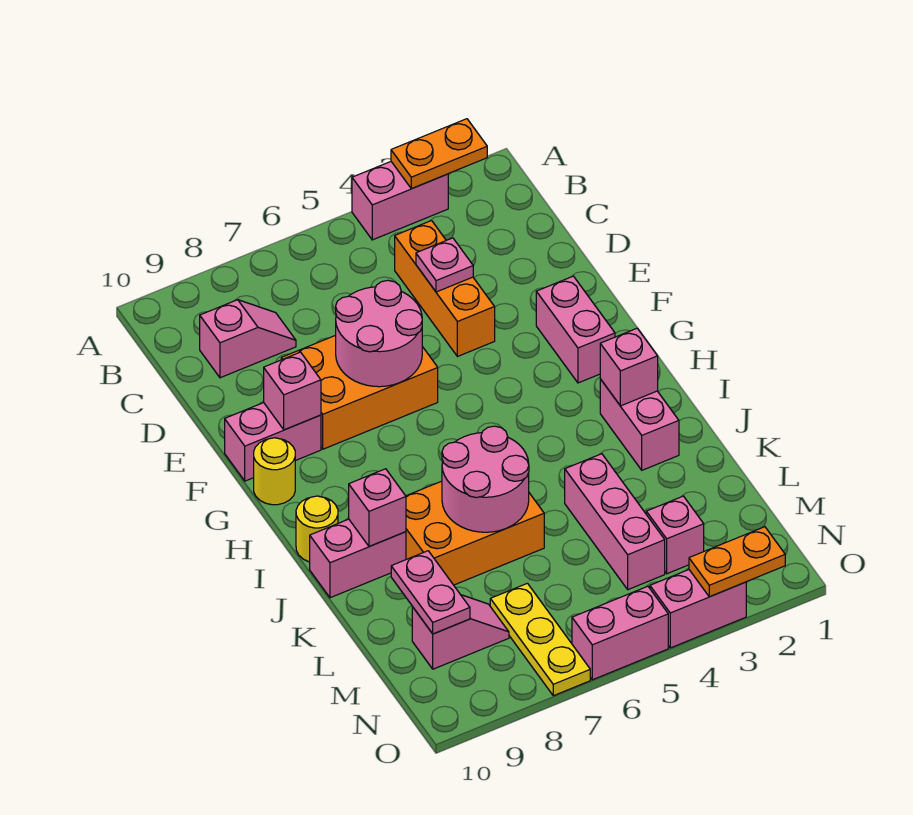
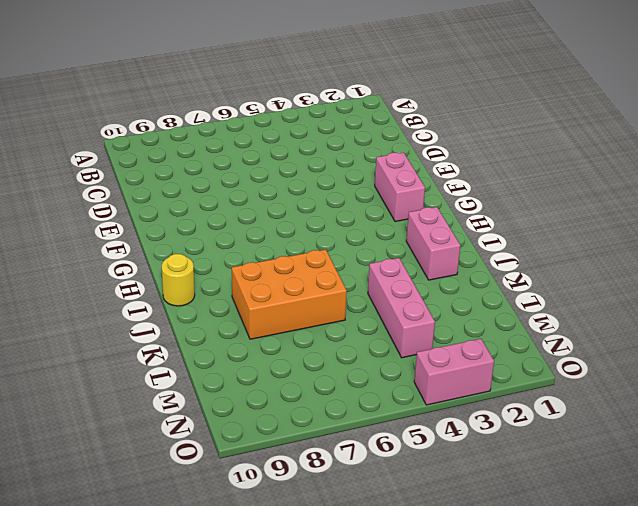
none -> pink brick A3:A4 level 1
none -> orange brick C4:E4 level 1
none -> pink slope C8:C9 level 1 top 9

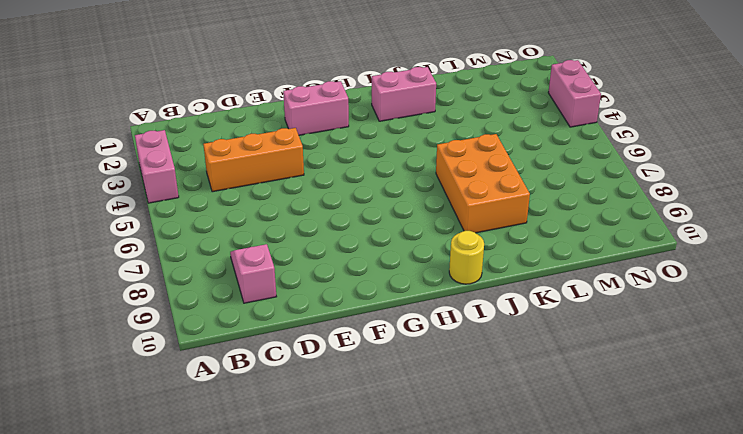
none -> orange brick E6:F8 level 1
none -> pink brick F9:F10 level 1
none -> yellow round brick G10 level 1

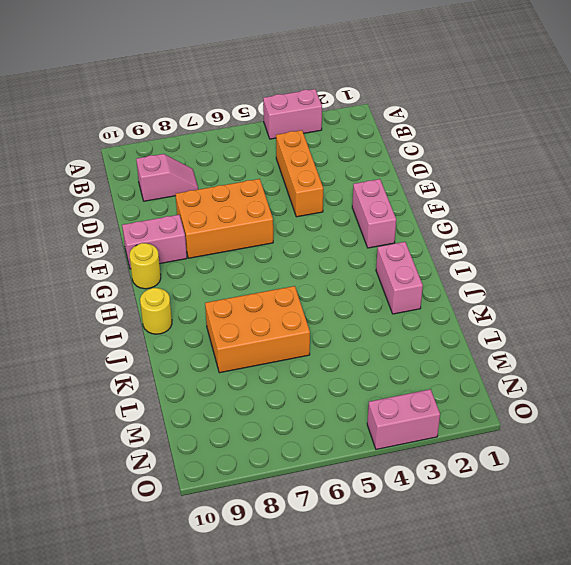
none -> pink brick J9:J10 level 1
none -> pink brick K4:M4 level 1
none -> pink brick M3 level 1

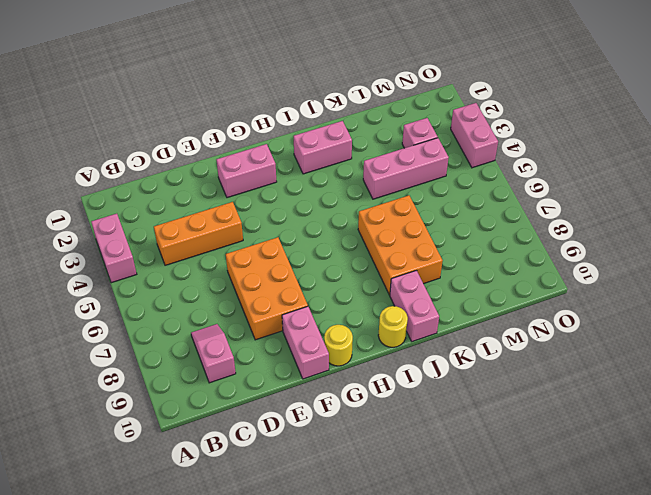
none -> yellow plate M7:O7 level 1
none -> pink slope M8:M9 level 1 top 9
none -> pink brick O5:O6 level 1

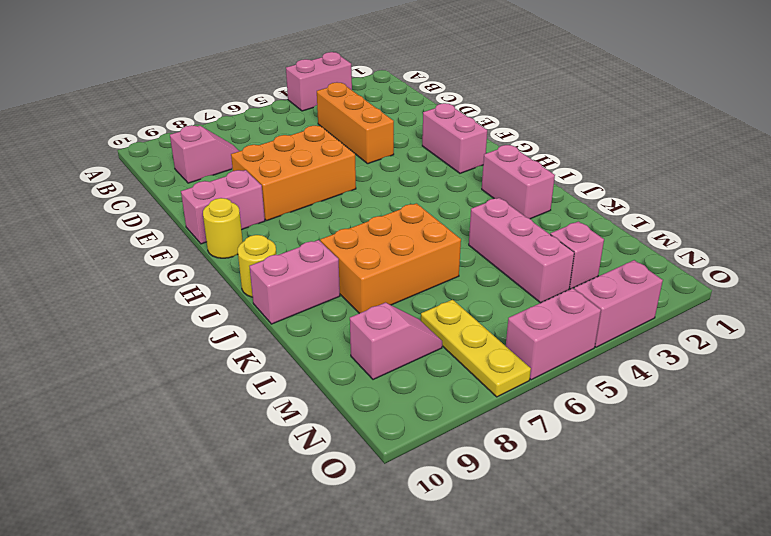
none -> orange plate A2:A3 level 2
none -> pink plate D4 level 2
none -> pink round brick E6:F7 level 2

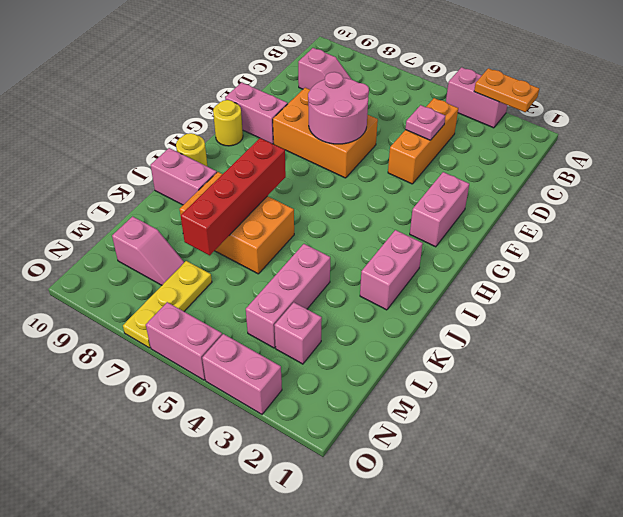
red brick I7:L7 level 2 -> pink round brick J6:K7 level 2
none -> pink brick F9 level 2
none -> pink brick I2 level 2
none -> pink brick J9 level 2

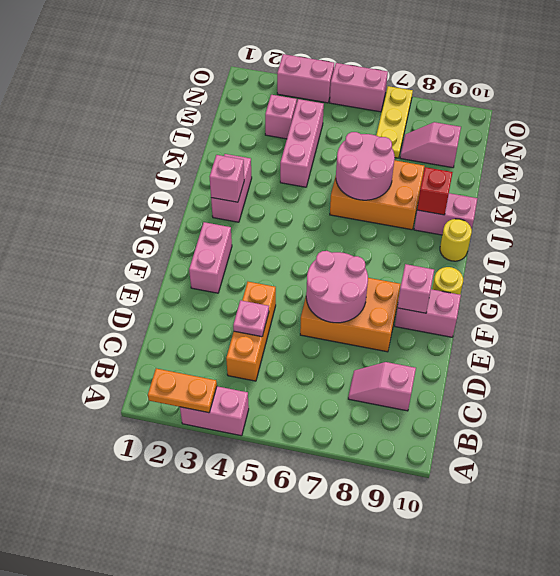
red brick J9 level 2 -> pink brick J9 level 2
none -> pink plate L9:M9 level 2
none -> orange plate O2:O3 level 2

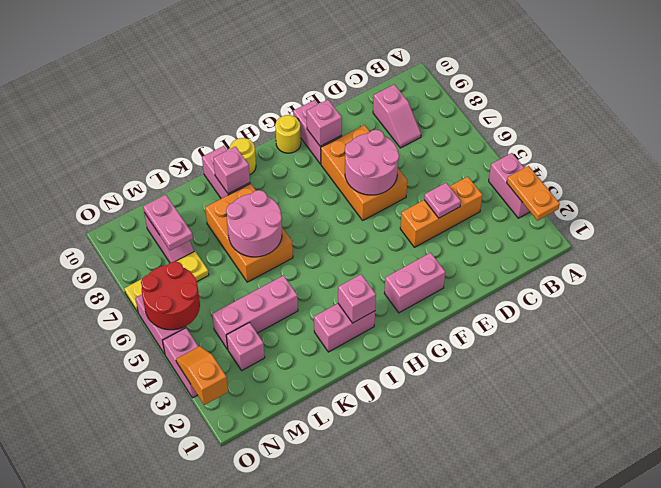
pink plate M8:M9 level 2 -> pink plate L9:M9 level 2
red round brick N5:O6 level 2 -> none
orange slope O2:O3 level 2 top 2 -> orange plate O2:O3 level 2

